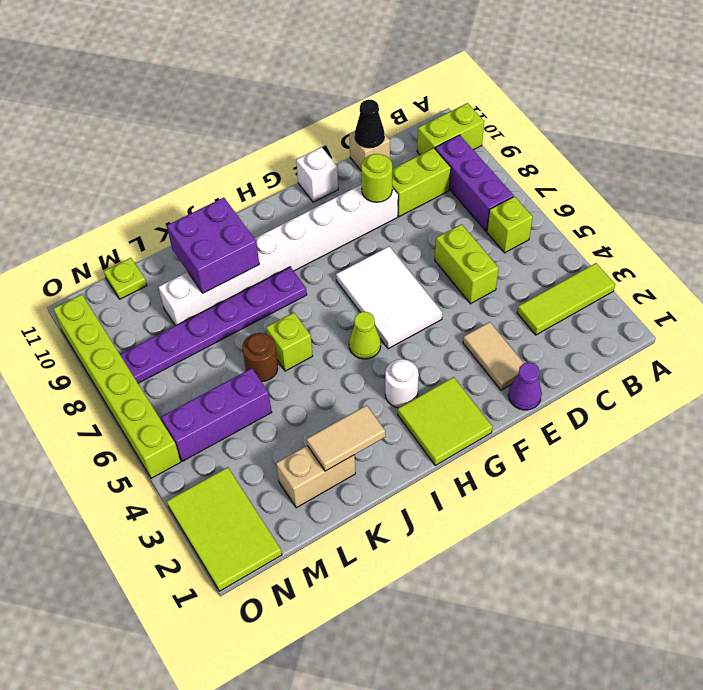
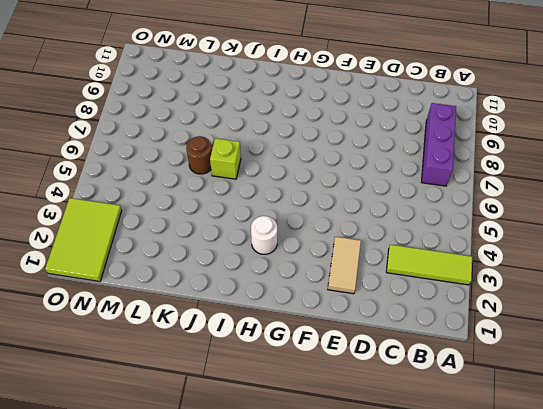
none -> lime brick A10:B10 level 1
none -> lime brick B6 level 1
none -> lime brick C9:D9 level 1

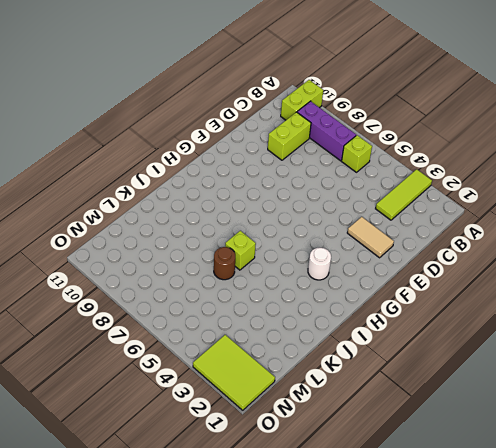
none -> lime brick D5:D6 level 1
none -> tan brick D11 level 1
none -> purple cone E1 level 1

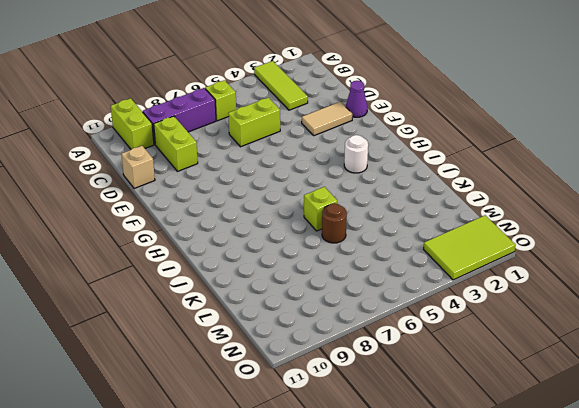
none -> white brick E9:L9 level 1
none -> white tile F5:G7 level 1
none -> white brick F11 level 1

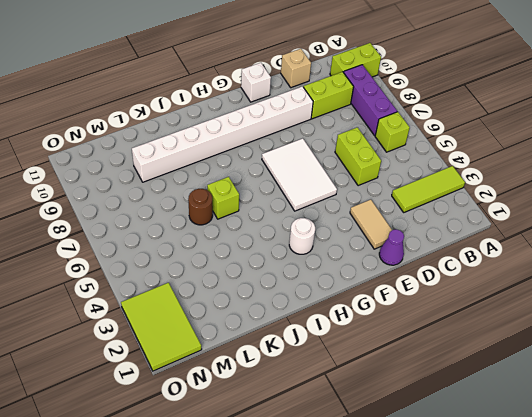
none -> lime tile G1:H2 level 1
none -> lime cone H5 level 1
none -> purple plate I8:N8 level 1

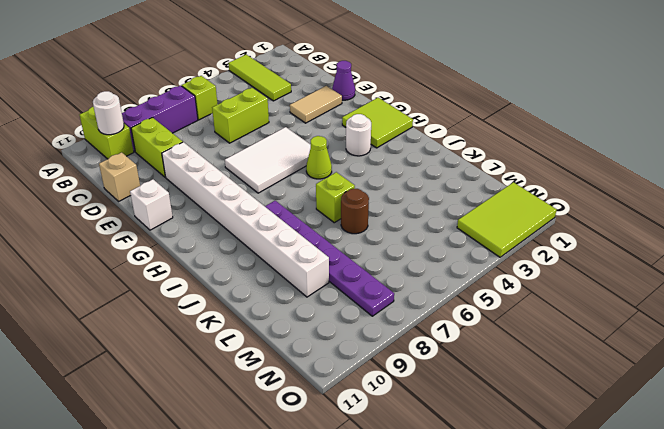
white round brick B10 level 2 -> none
none -> tan brick K2:L2 level 1
none -> purple brick L5:N5 level 1
none -> lime plate M11 level 1

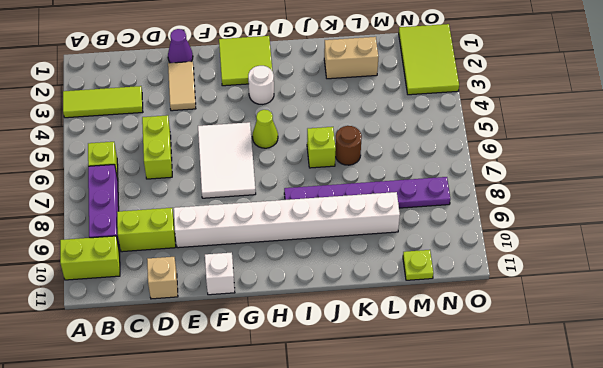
none -> purple brick L5:N5 level 1
none -> lime brick O5:O10 level 1
none -> black cone D11 level 2

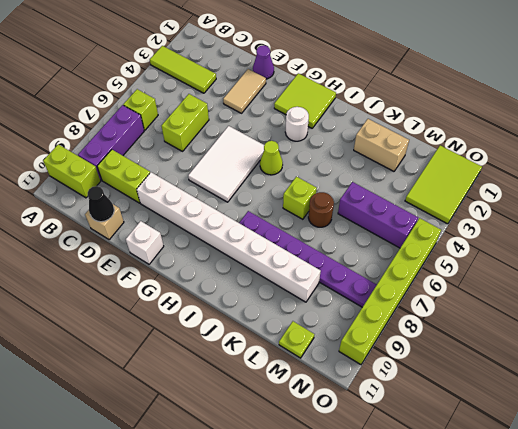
none -> lime round brick E9 level 2
none -> tan tile J2:K2 level 2
none -> purple brick J9:K10 level 2

